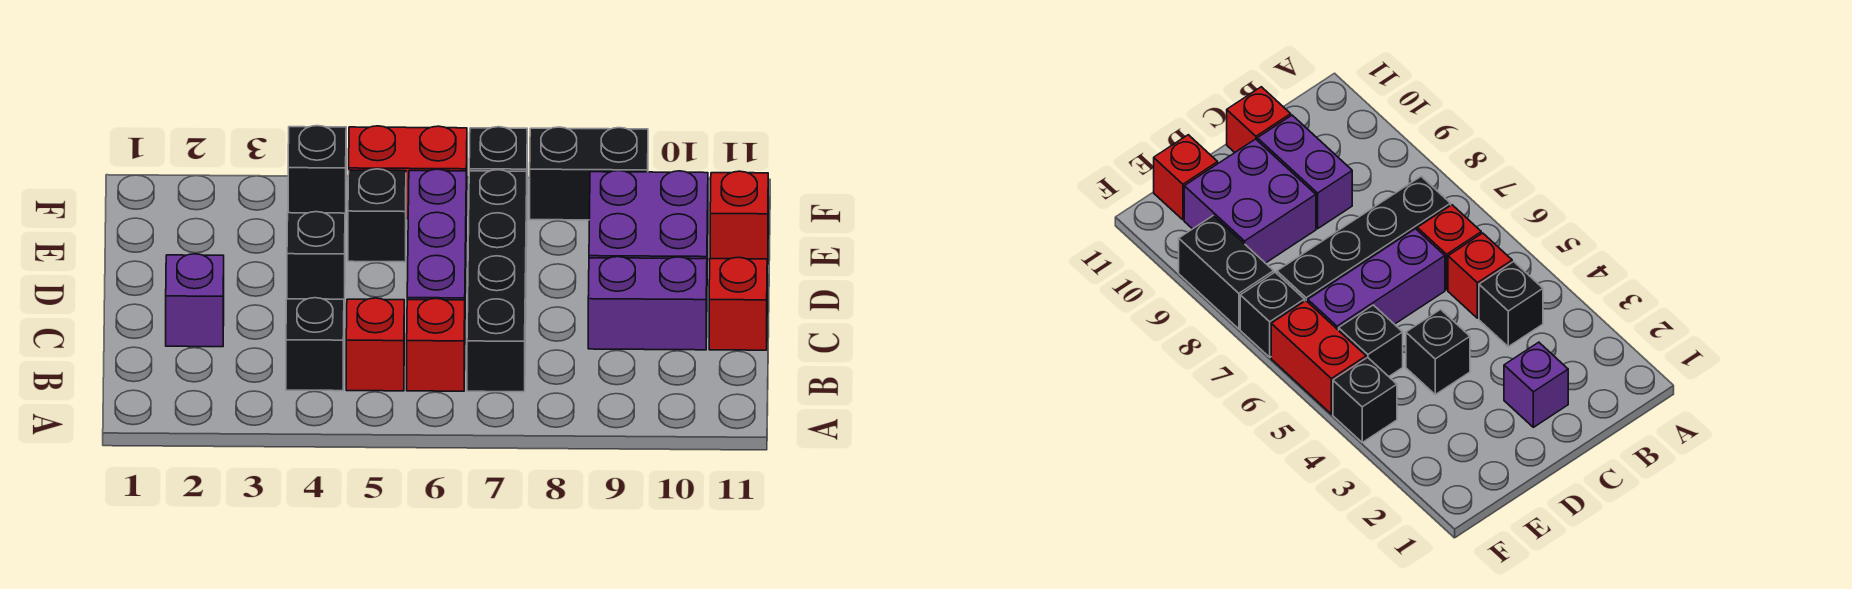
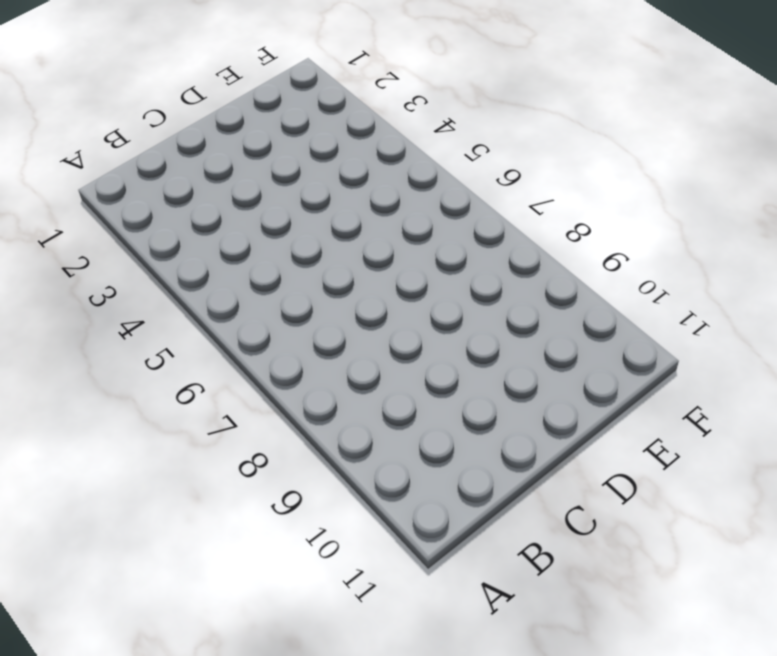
none -> black brick B4 level 1
none -> red brick B5 level 1
none -> red brick B6 level 1

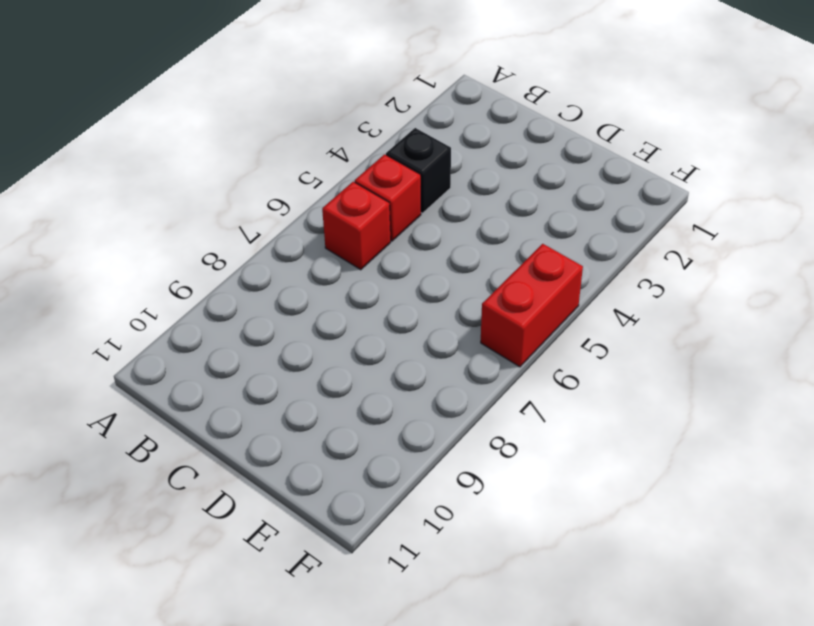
none -> black brick B7:E7 level 1
none -> purple brick C2 level 1
none -> purple brick C6:E6 level 1

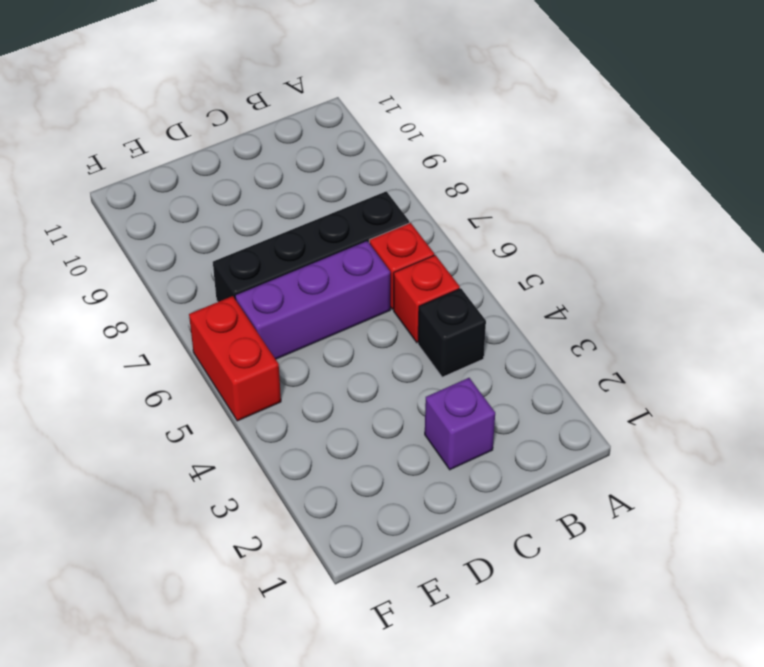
none -> purple brick C9:C10 level 1
none -> red brick C11 level 1
none -> black brick D4 level 1

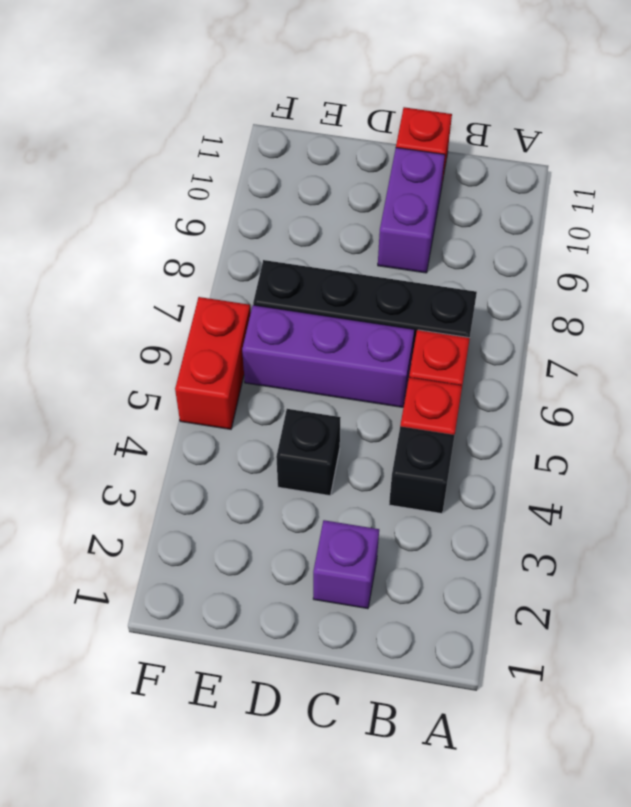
none -> purple brick D9:E10 level 1
none -> black brick E5 level 1
none -> red brick E11 level 1

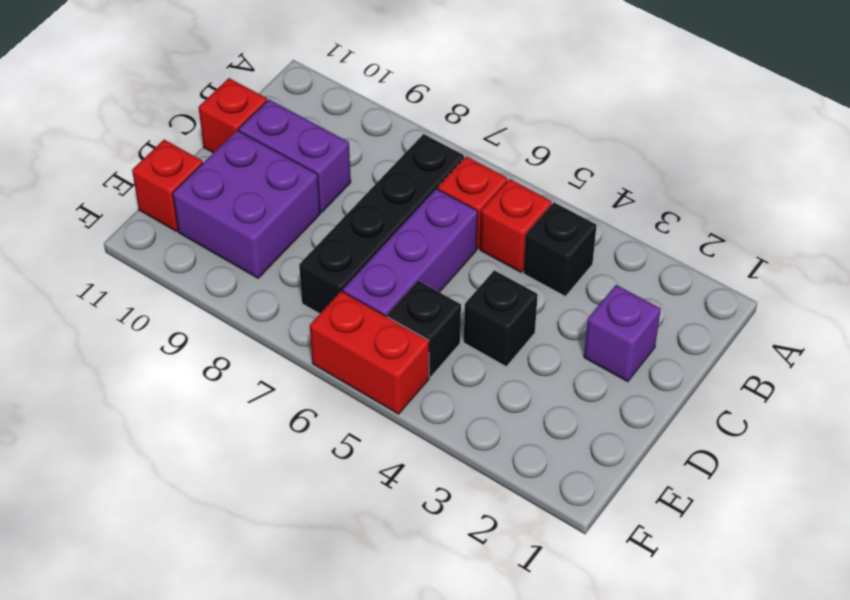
none -> black brick F4 level 1
none -> black brick F7 level 1
none -> black brick F8:F9 level 1

